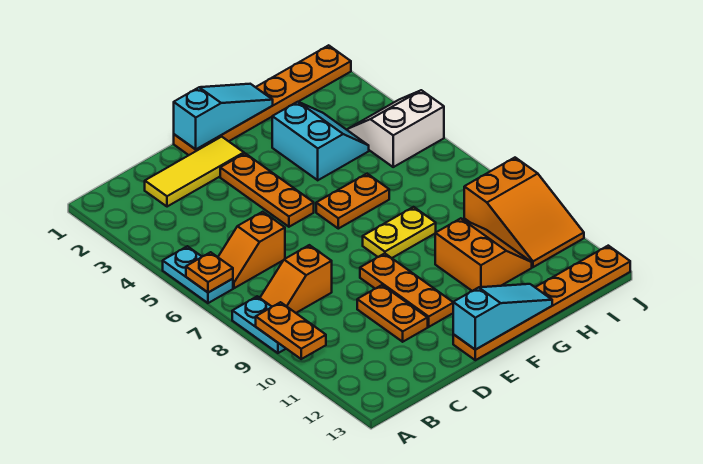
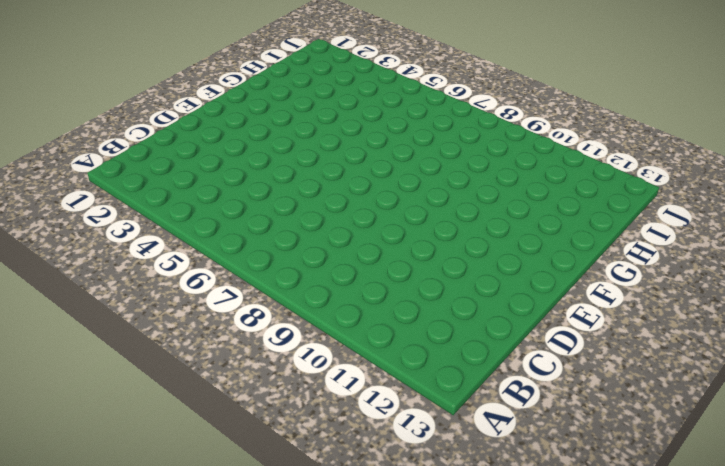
none -> cyan plate A5:A6 level 1
none -> cyan plate A8:A9 level 1
none -> orange slope B6:C6 level 1 top C

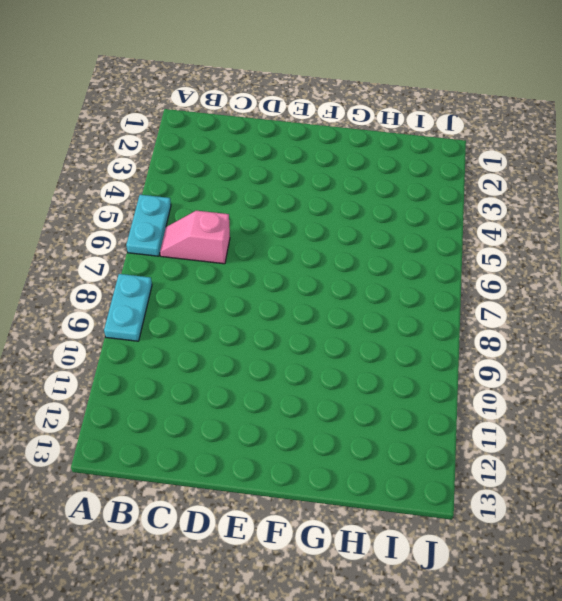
pink slope B6:C6 level 1 top C -> orange slope B6:C6 level 1 top C
none -> orange slope B8:C8 level 1 top C
none -> yellow tile C2:E2 level 1
none -> orange plate D10:D11 level 1

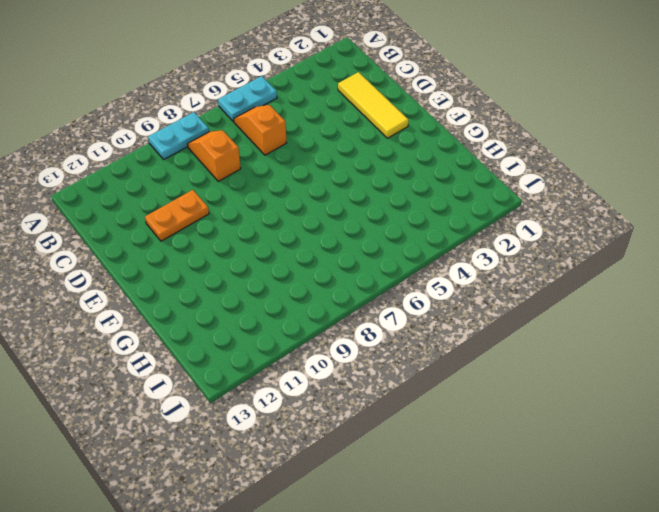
none -> orange plate E1:J1 level 1
none -> orange plate E3:E5 level 1
none -> orange plate E9:E11 level 1

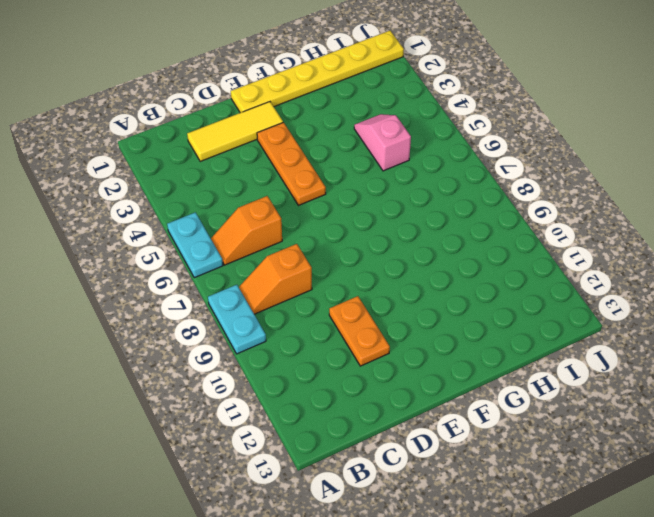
yellow plate E1:J1 level 1 -> orange plate E1:J1 level 1
pink slope H4:H5 level 1 top 5 -> cyan slope G3:H4 level 1 top G
none -> orange plate E9:E11 level 1
none -> orange plate E13:J13 level 1
none -> orange plate F6:G6 level 1

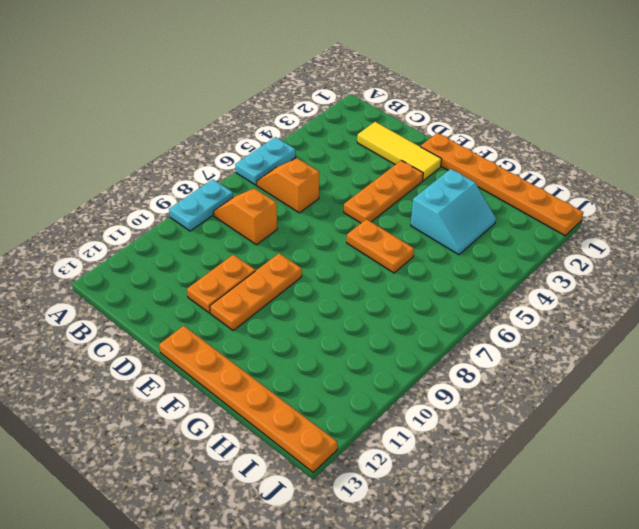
none -> yellow plate F8:G8 level 1
none -> orange slope G10:H11 level 1 top G
none -> white slope I4:J5 level 1 top 5

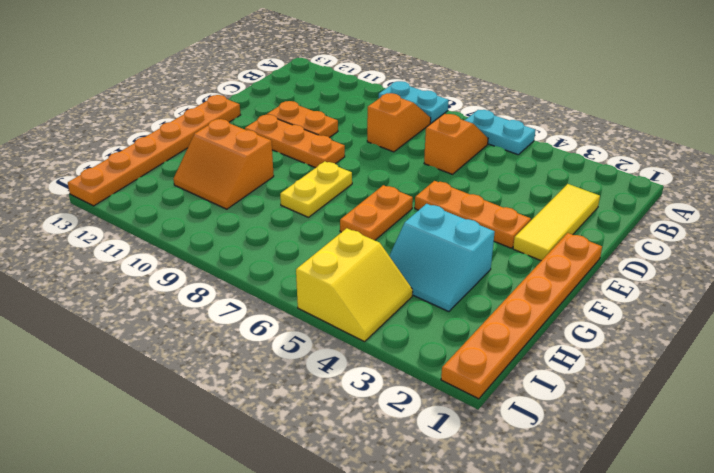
yellow slope I4:J5 level 1 top 5 -> white slope I4:J5 level 1 top 5
none -> orange slope I9:J11 level 1 top 9
none -> orange plate A6 level 2
none -> orange plate A9:A10 level 2

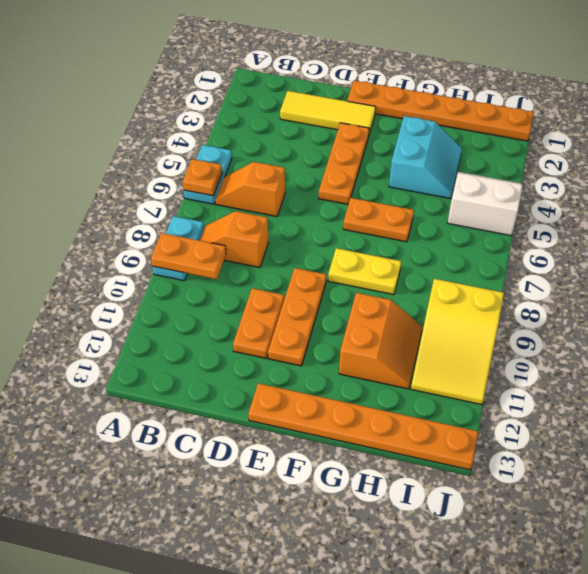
orange plate A9:B9 level 2 -> orange plate A9:A10 level 2
yellow slope I9:J11 level 1 top 9 -> orange slope I9:J11 level 1 top 9
none -> cyan slope E1:G1 level 2 top E
none -> cyan slope E13:G13 level 2 top E

